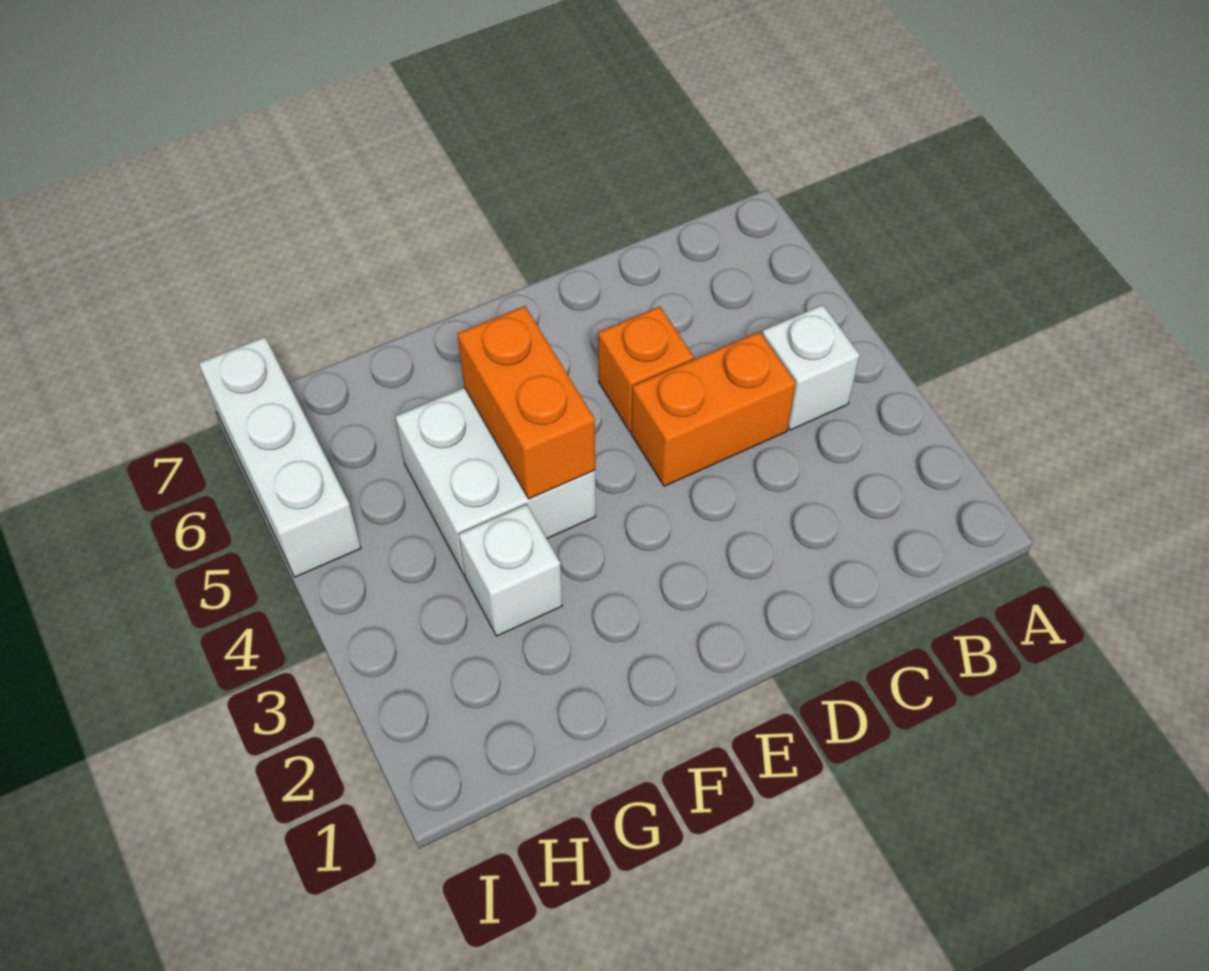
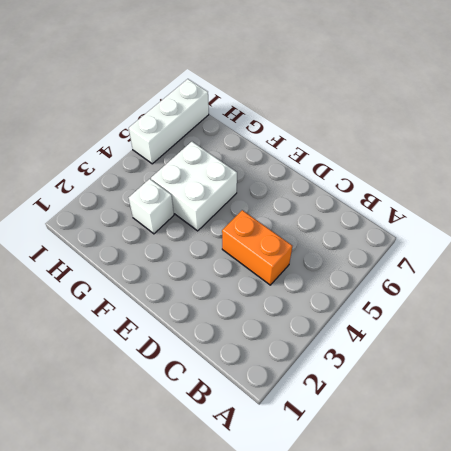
none -> white brick B4 level 1
none -> orange brick D5 level 1

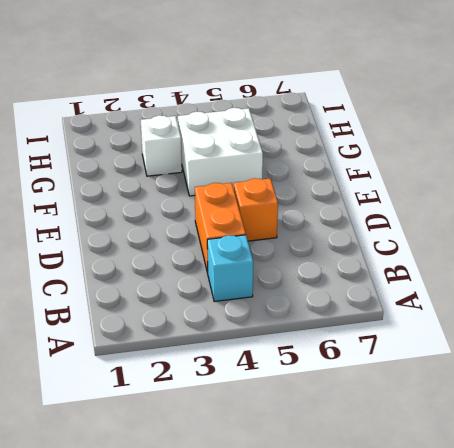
cyan brick B4 level 1 -> white brick B4 level 1
none -> white brick I5:I7 level 1
none -> orange brick F4:F5 level 2

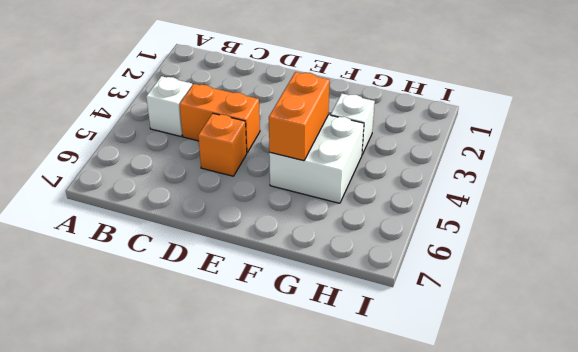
none -> white brick I5:I7 level 1

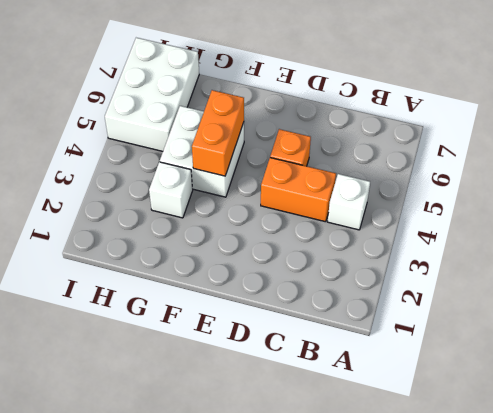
white brick H5:I7 level 1 -> white brick I5:I7 level 1

